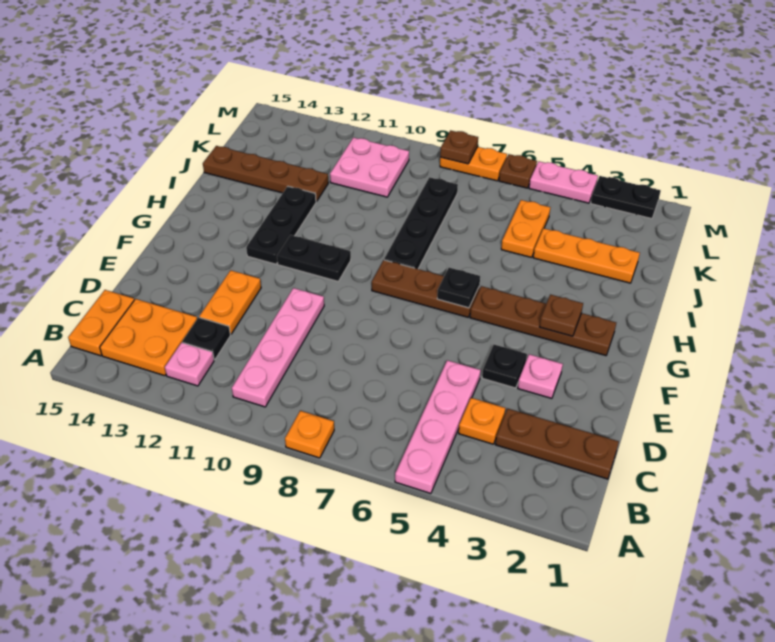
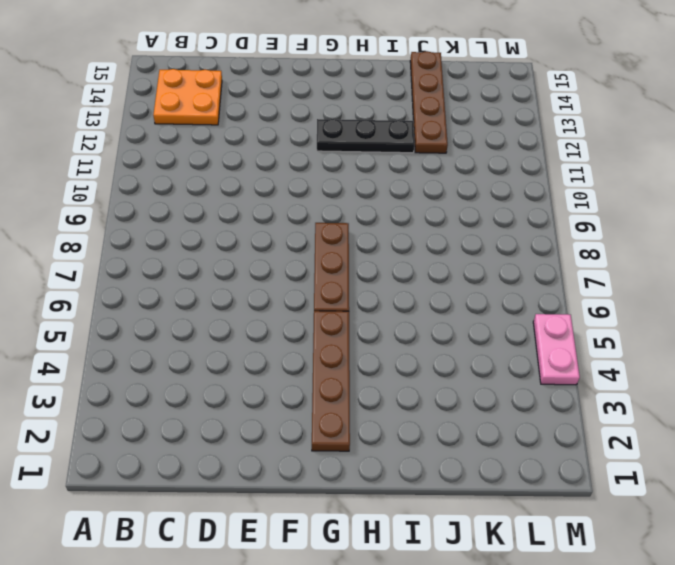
none -> pink plate A5:D5 level 1
none -> orange plate A8 level 1
none -> pink plate B10:E10 level 1

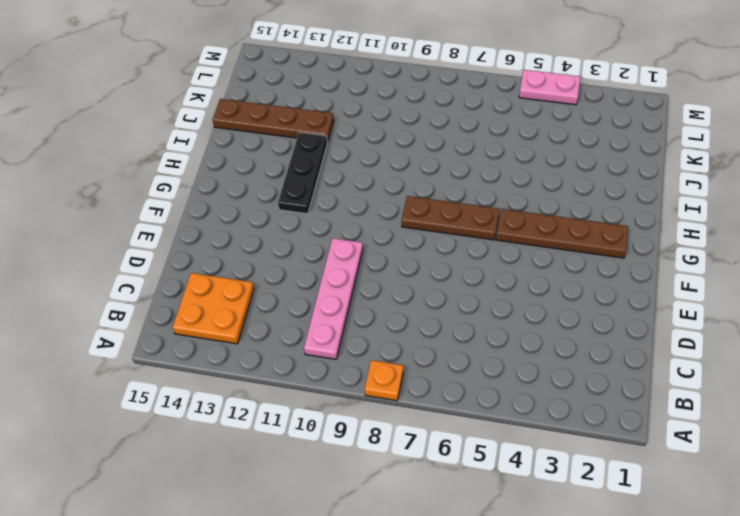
none -> pink plate A5:D5 level 1
none -> pink plate B12 level 1
none -> orange plate B15:C15 level 1

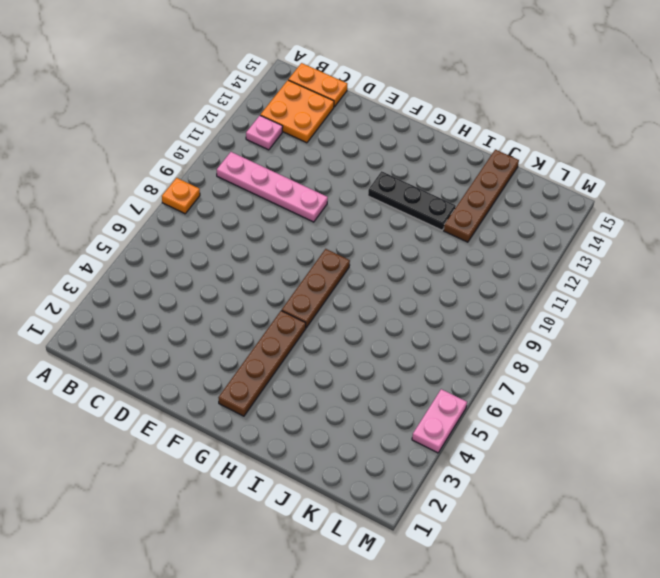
none -> pink plate A5:D5 level 1
none -> brown plate C1:C3 level 1
none -> orange plate C4 level 1

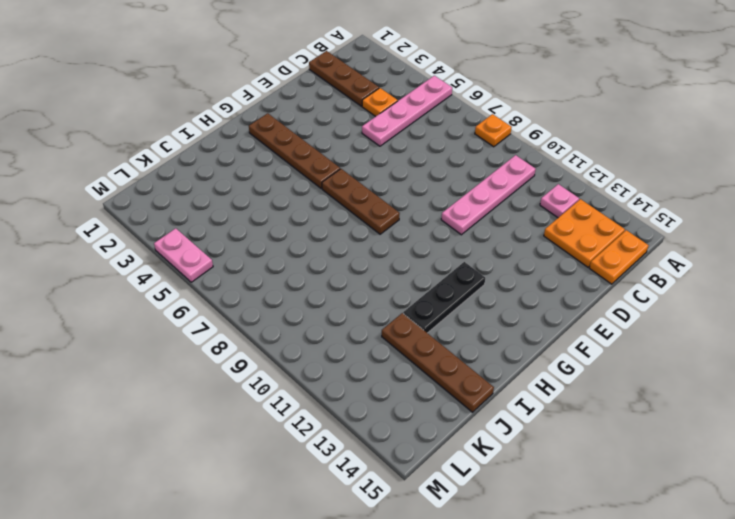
none -> black plate C12 level 1
none -> orange plate D12:E12 level 1
none -> pink plate E3 level 1

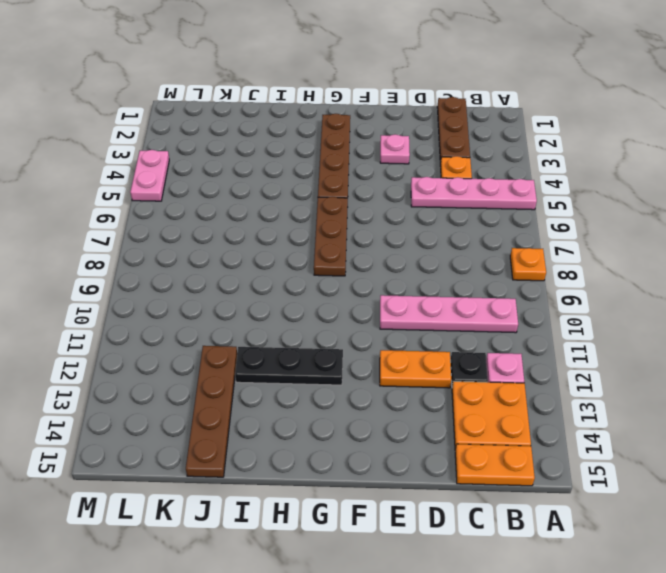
none -> black plate E4 level 1
none -> black plate G10:G11 level 1
none -> black plate H8:K8 level 1

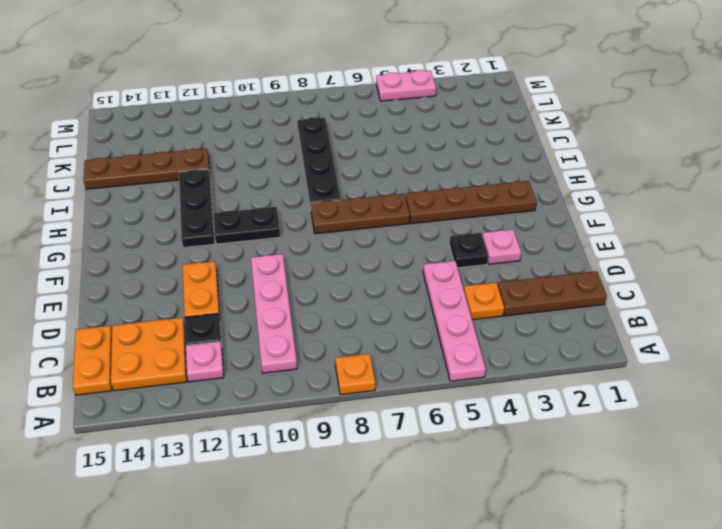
none -> orange plate J2:J4 level 1
none -> orange plate J5:K5 level 1
none -> pink plate K10:L11 level 1

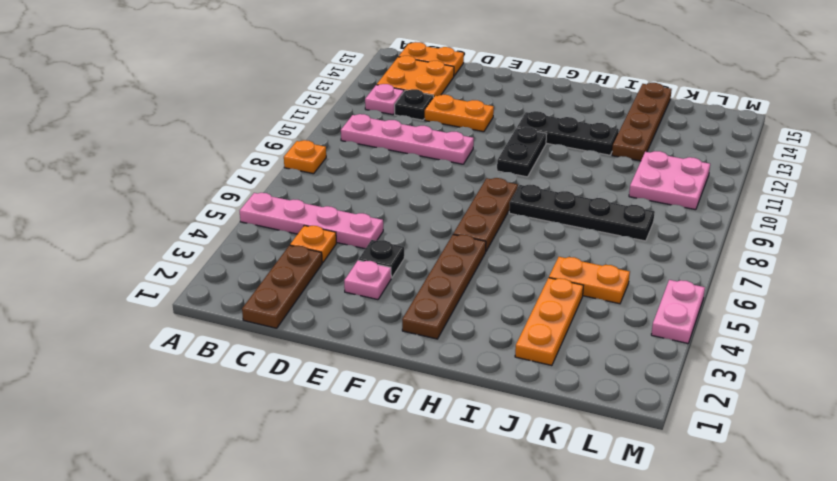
none -> black plate M2:M3 level 1
none -> brown plate M6 level 1
none -> orange plate M7:M8 level 1

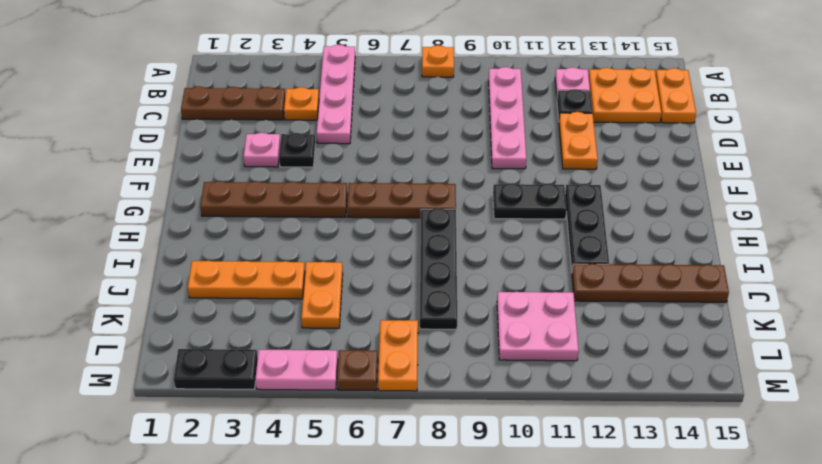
orange plate L7:M7 level 1 -> orange plate M7:M8 level 1
none -> brown plate G3 level 2
none -> black plate G6 level 2
none -> brown plate M8 level 2

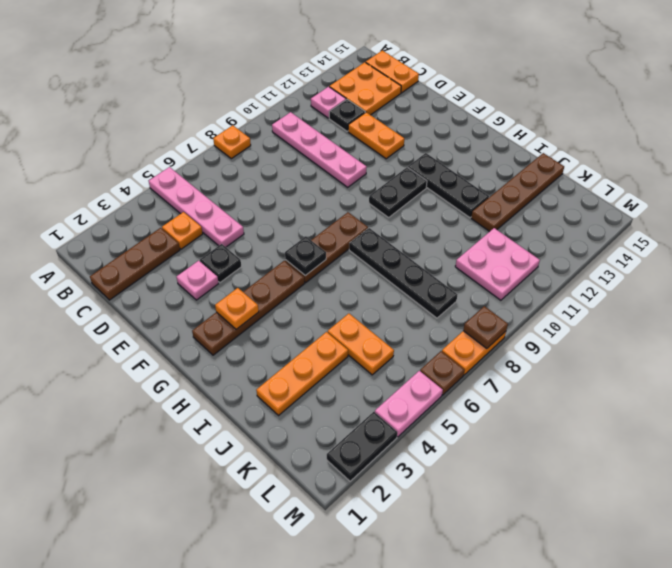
orange plate G3 level 2 -> brown plate G3 level 2

